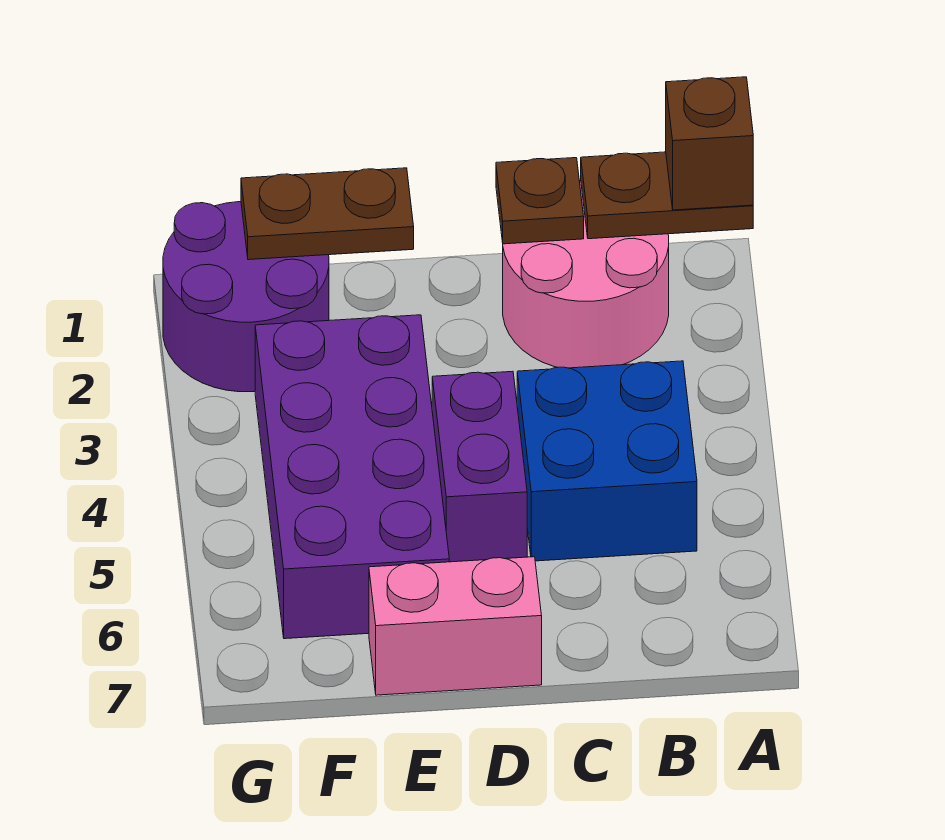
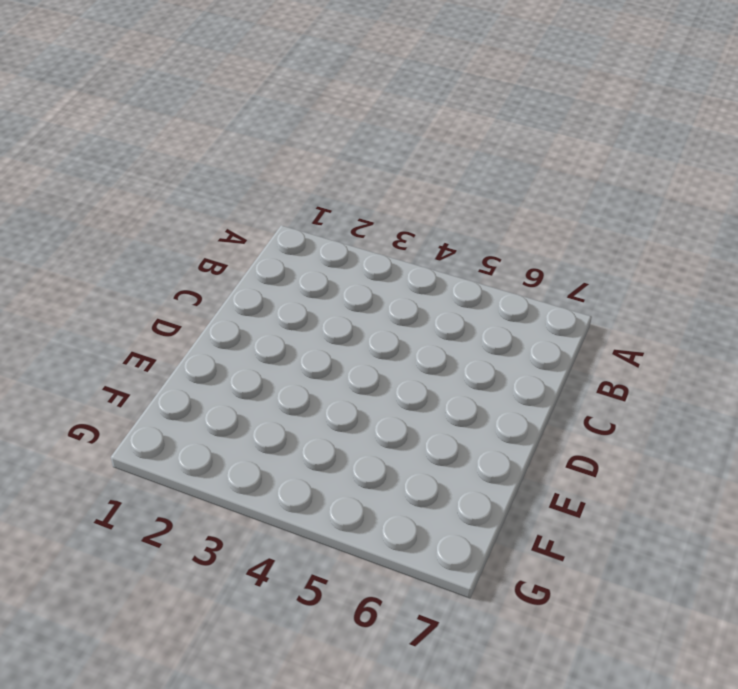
none -> pink round brick B1:C2 level 1
none -> blue brick B4:C5 level 1

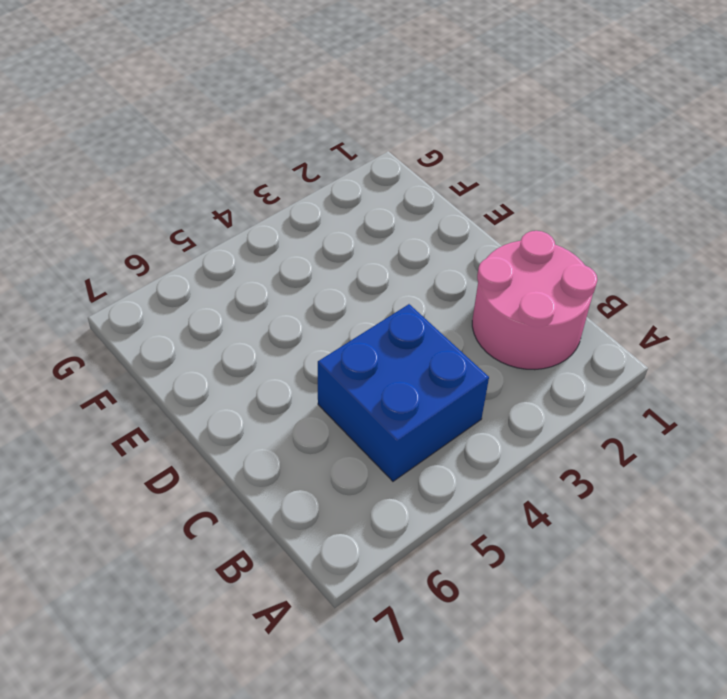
none -> purple brick D4:D5 level 1
none -> pink brick D7:E7 level 1

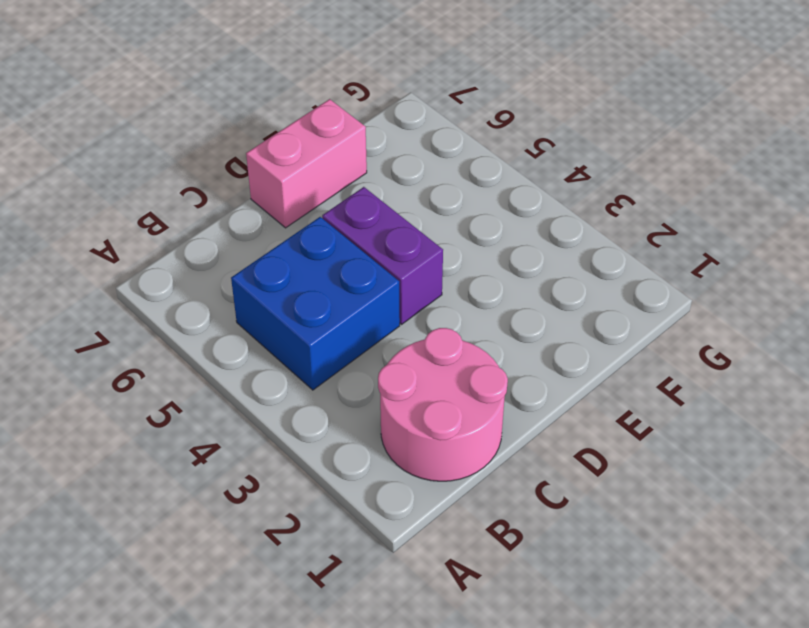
none -> purple brick E3:F6 level 1
none -> purple round brick F1:G2 level 1

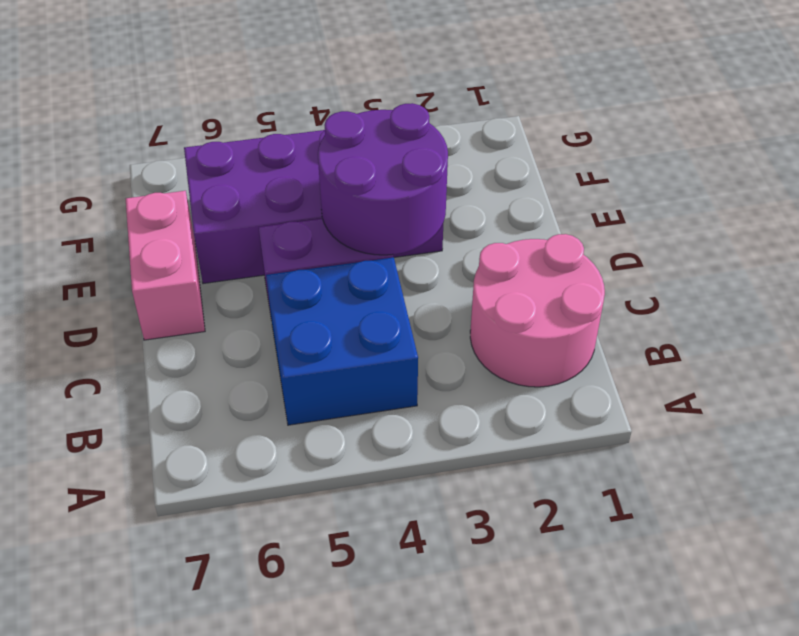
purple round brick D3:E4 level 2 -> purple round brick F1:G2 level 1
none -> brown plate A1:B1 level 2
none -> brown plate C1 level 2

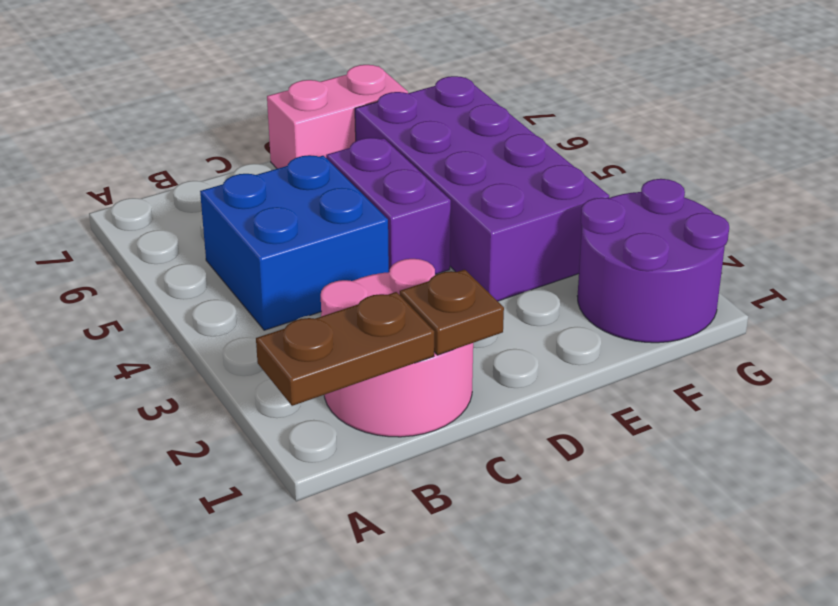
none -> brown plate E1:F1 level 2
none -> brown brick A1 level 3

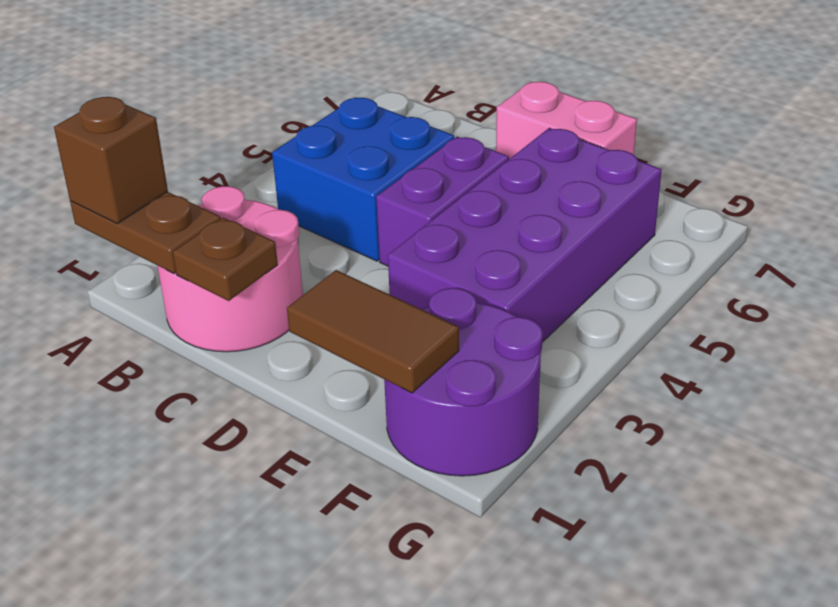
brown tile E1:F1 level 2 -> brown plate E1:F1 level 2

